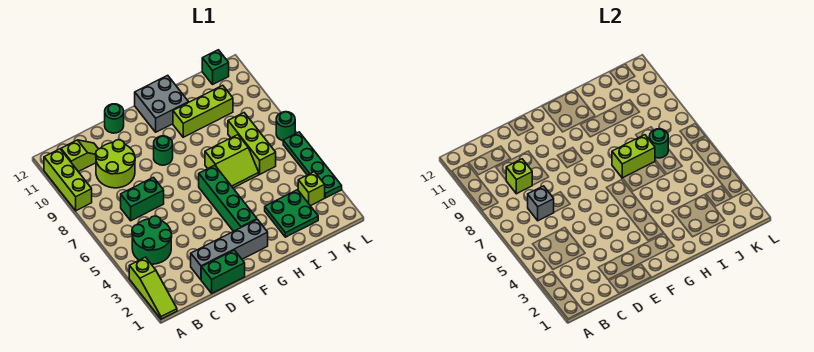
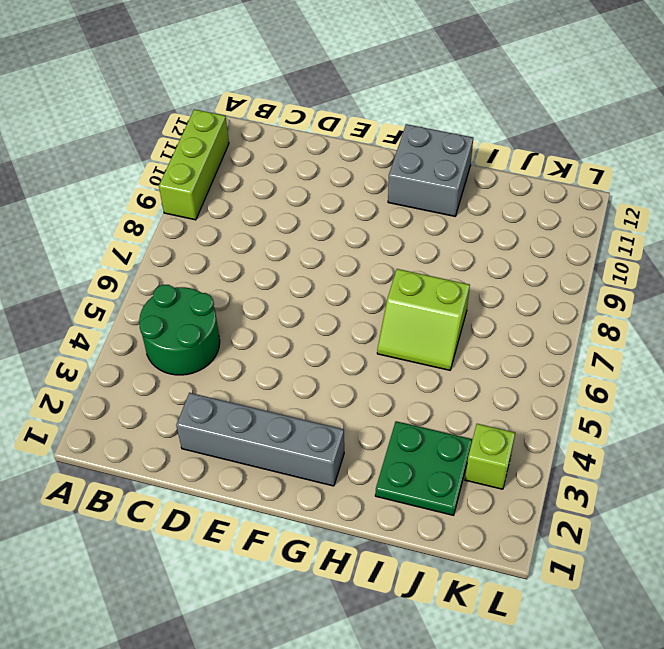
none -> lime slope A1:A3 level 1 top 3
none -> lime slope B11:C11 level 1 top B
none -> green brick C7:D7 level 1

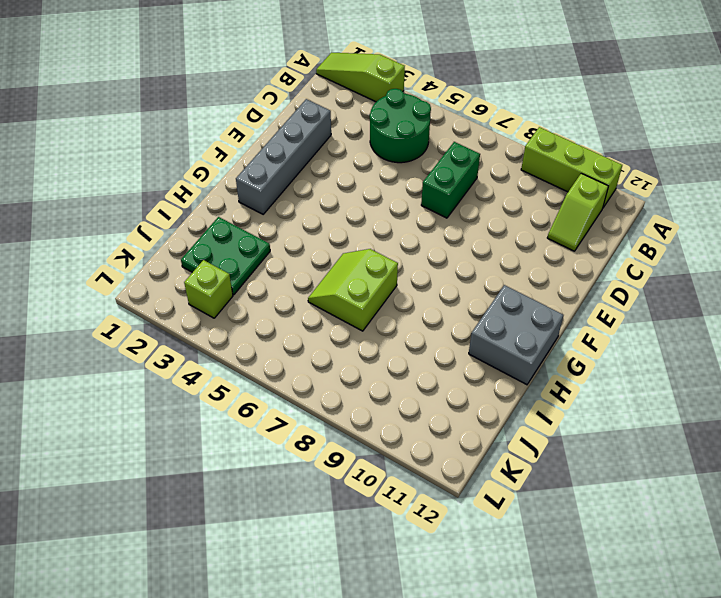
none -> lime round brick C9:D10 level 1
none -> green brick D1:E1 level 1
none -> green round brick E12 level 1

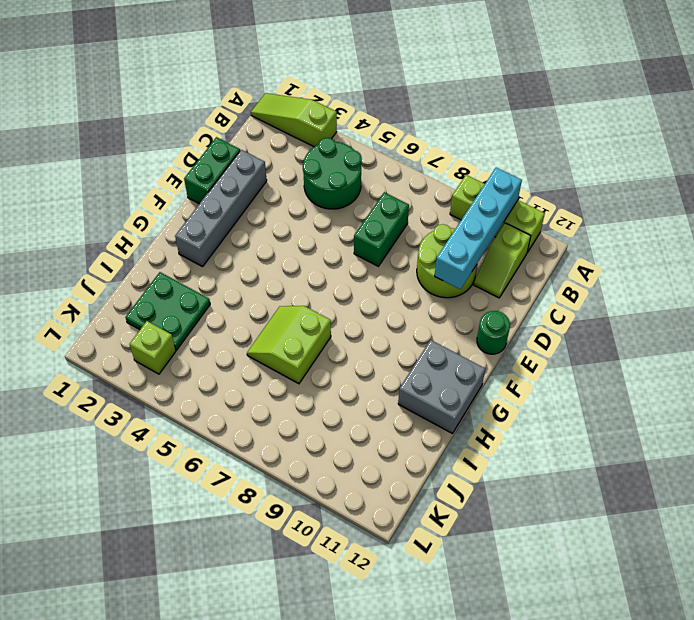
cyan brick A10:D10 level 2 -> none
none -> green round brick F9 level 1
none -> green brick G3:G6 level 1
none -> lime brick H10:J10 level 1

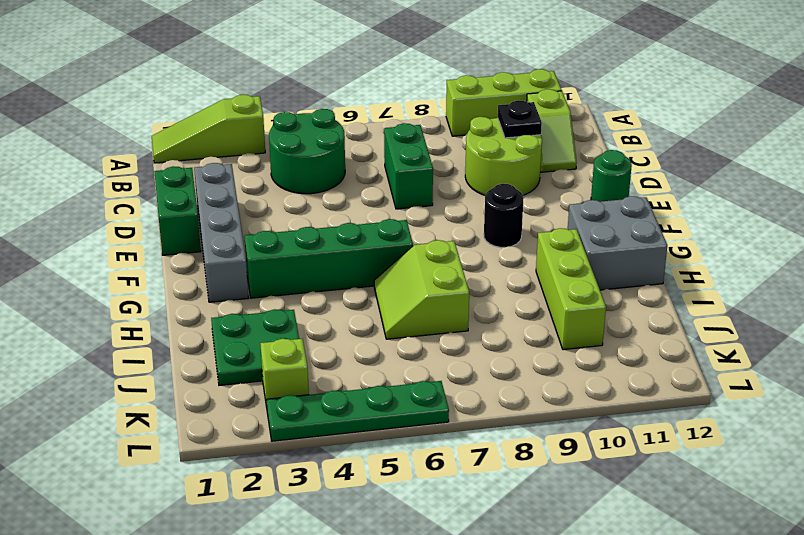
black plate C10 level 2 -> none
black round brick F9 level 1 -> green round brick F9 level 1
none -> lime brick J6:J8 level 1
none -> green brick K12 level 1
none -> green round brick L7 level 1

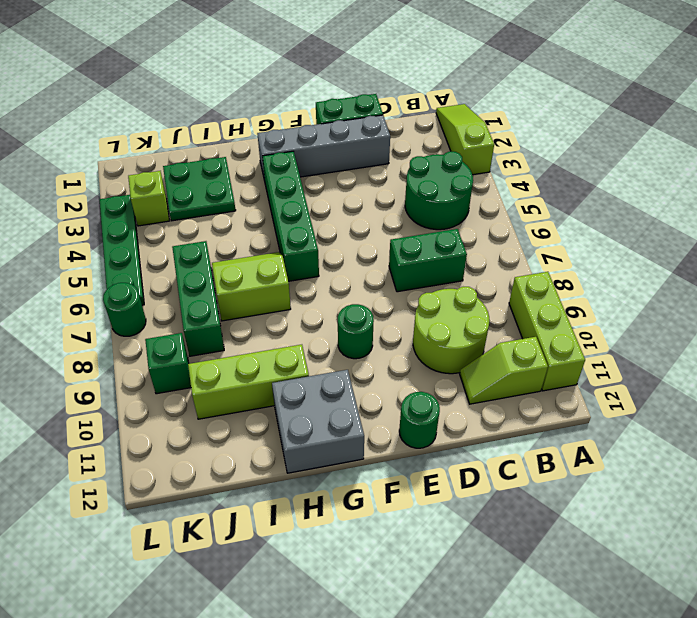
green brick J6:J8 level 1 -> lime brick J6:J8 level 1
green brick K9 level 1 -> green brick K12 level 1
none -> grey brick C7 level 2
none -> lime brick C9 level 2
none -> lime brick H7:I7 level 2

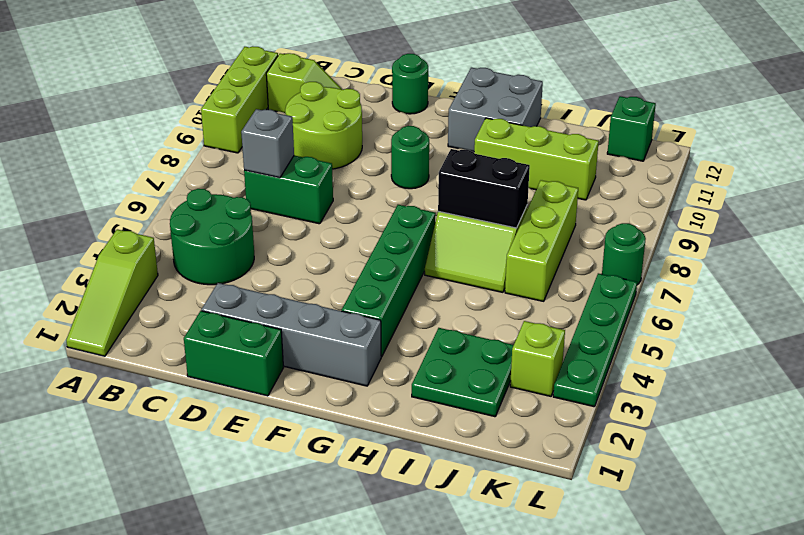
black brick H7:I7 level 2 -> lime brick H7:I7 level 2
none -> lime brick C9 level 2
none -> green round brick J7 level 2

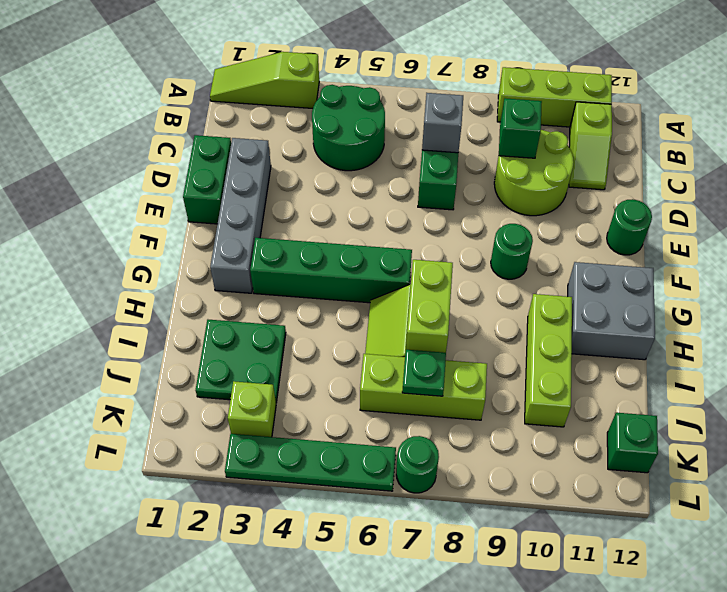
green brick C9 level 2 -> lime brick C9 level 2
green plate J7 level 2 -> green round brick J7 level 2

